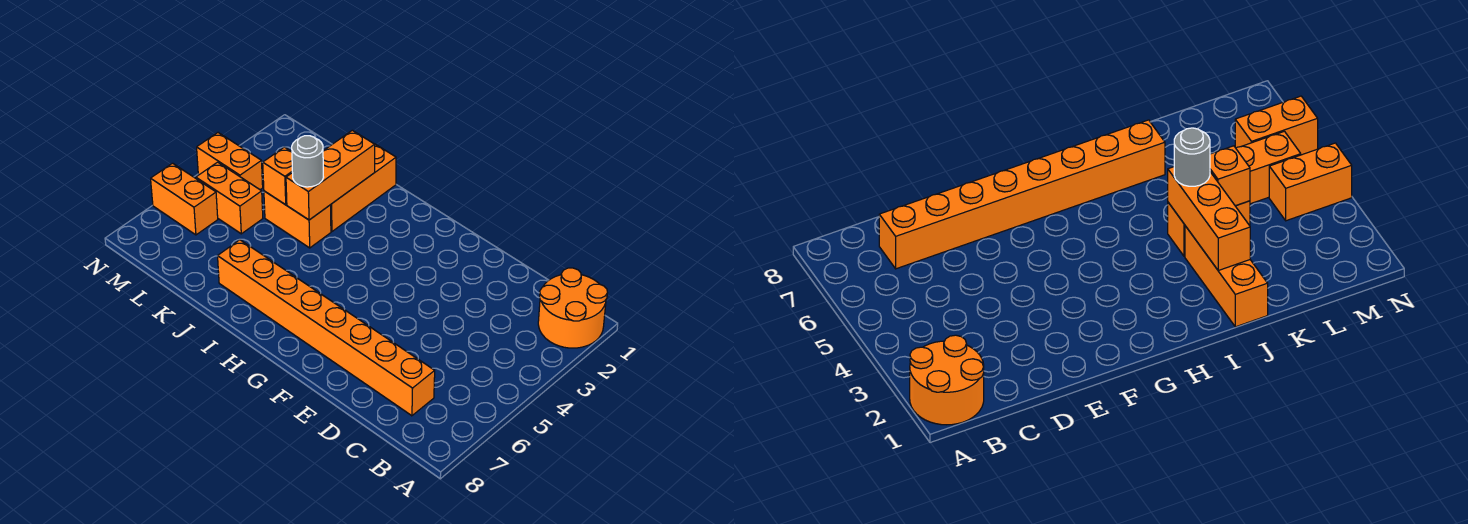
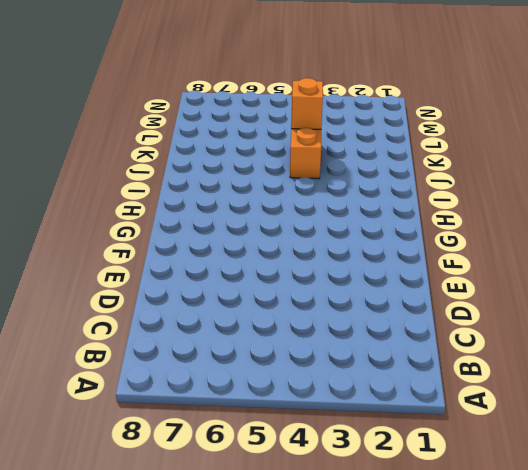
none -> orange round brick A1:B2 level 1
none -> orange brick C7:J7 level 1

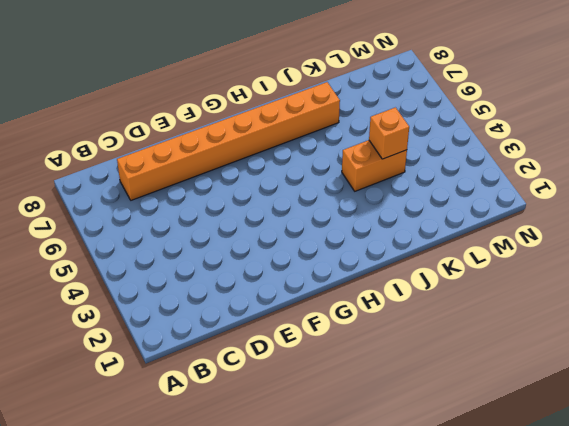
none -> orange round brick A1:B2 level 1
none -> orange brick J1:J3 level 1

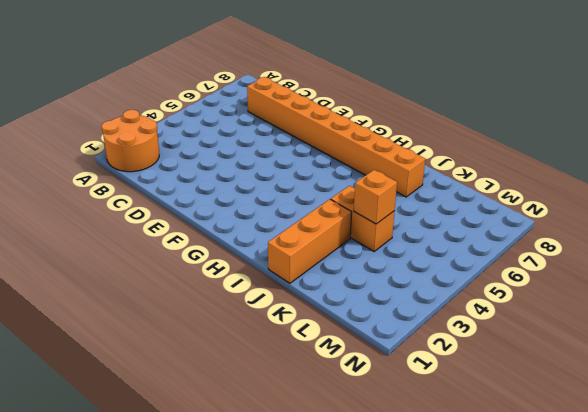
none -> orange brick L5:M5 level 1
none -> orange brick M4:N4 level 1

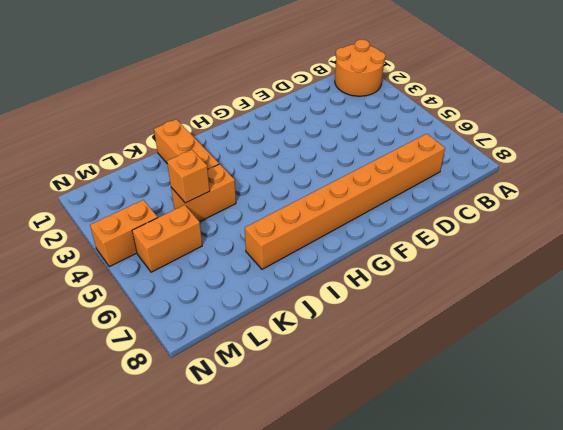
none -> orange brick M6:N6 level 1
none -> orange brick J2:J4 level 2

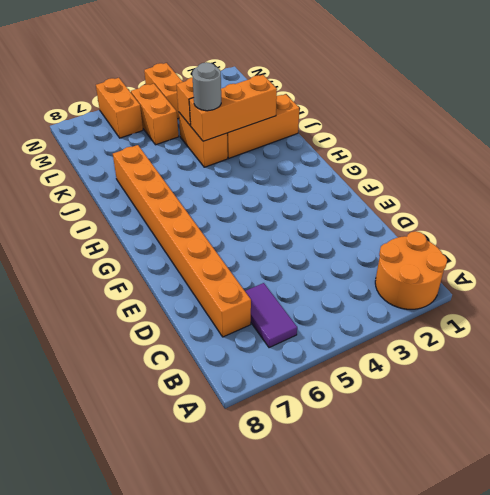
purple tile B6:C6 level 1 -> none

